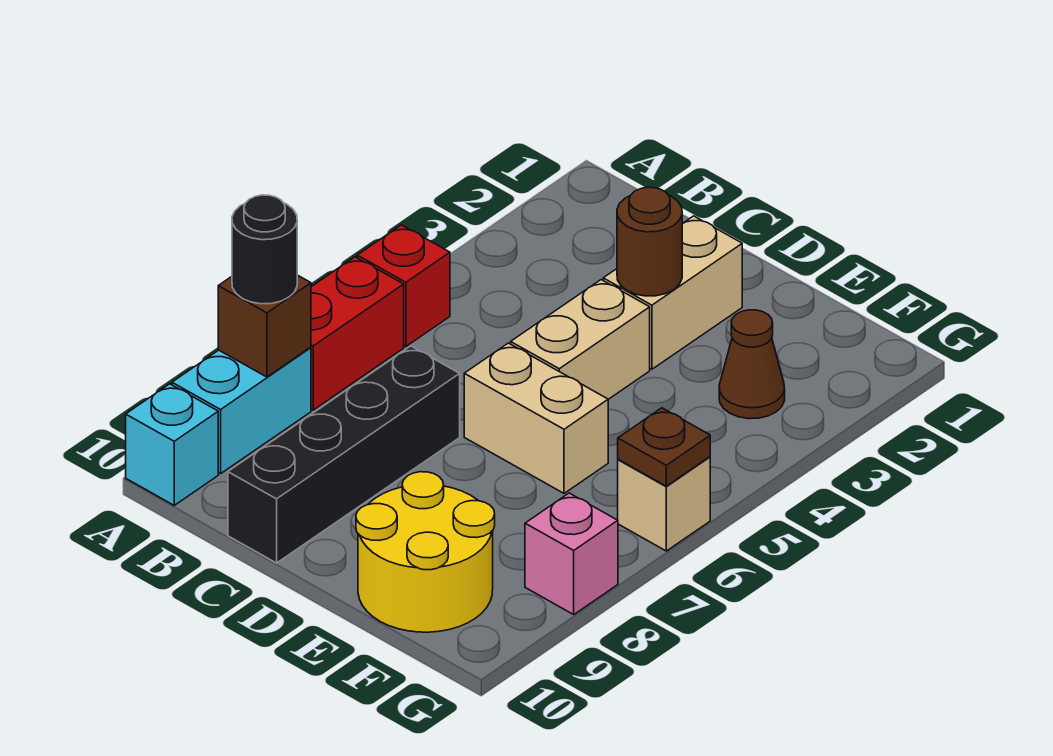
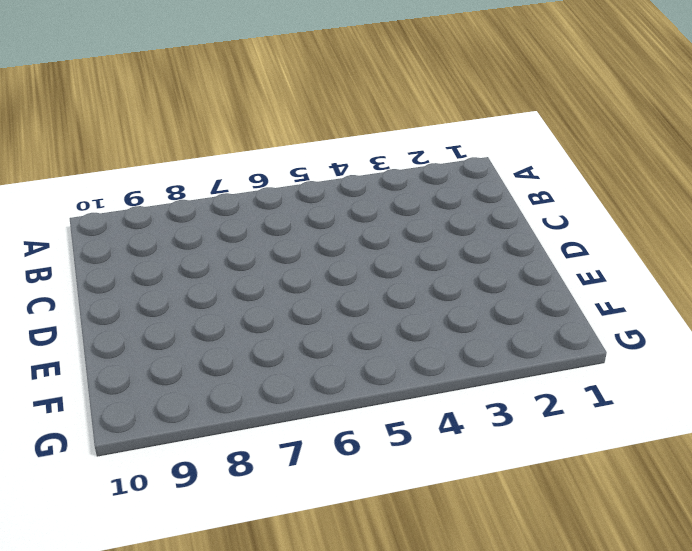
none -> red brick A5 level 1
none -> red brick A6:A7 level 1
none -> cyan brick A8:A9 level 1

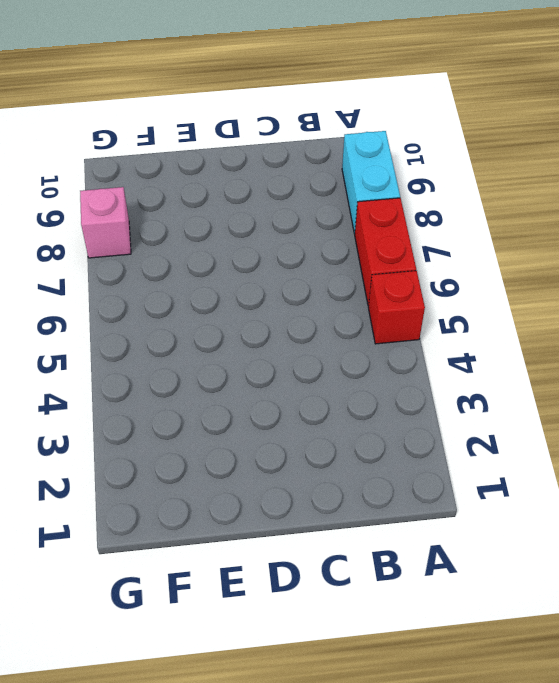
none -> cyan brick A10 level 1
none -> black brick C7:C10 level 1
none -> tan brick D2:D3 level 1

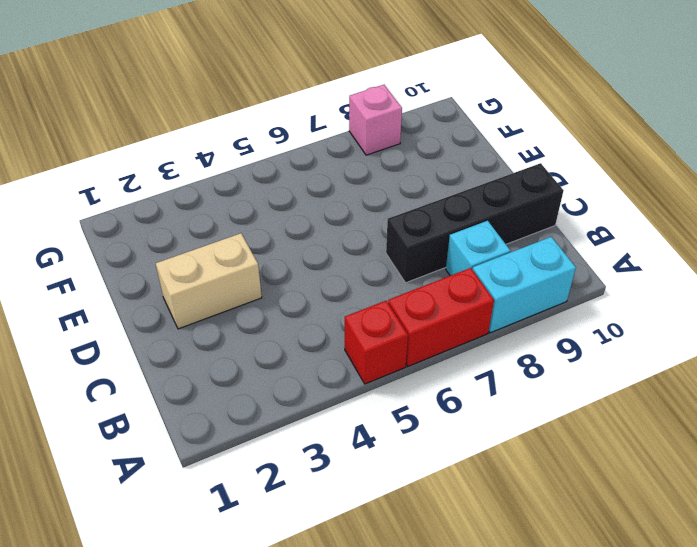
cyan brick B8 level 1 -> cyan brick A10 level 1
none -> tan brick D4:D5 level 1
none -> tan brick D6:E6 level 1
none -> yellow round brick E9:F10 level 1

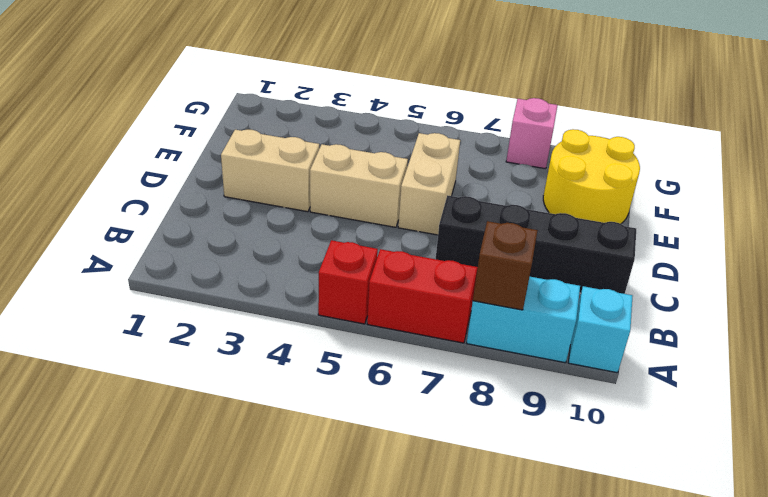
none -> brown cone F3 level 1
none -> tan brick G6 level 1
none -> brown round brick D3 level 2

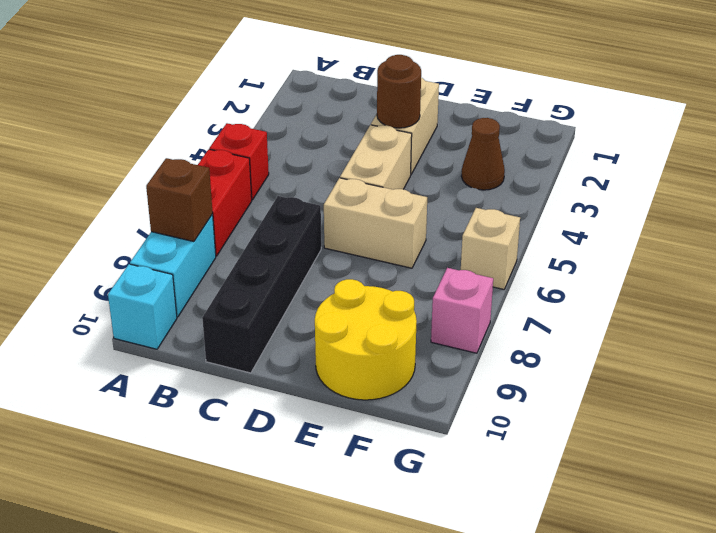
none -> brown plate G6 level 2
none -> black round brick A8 level 3

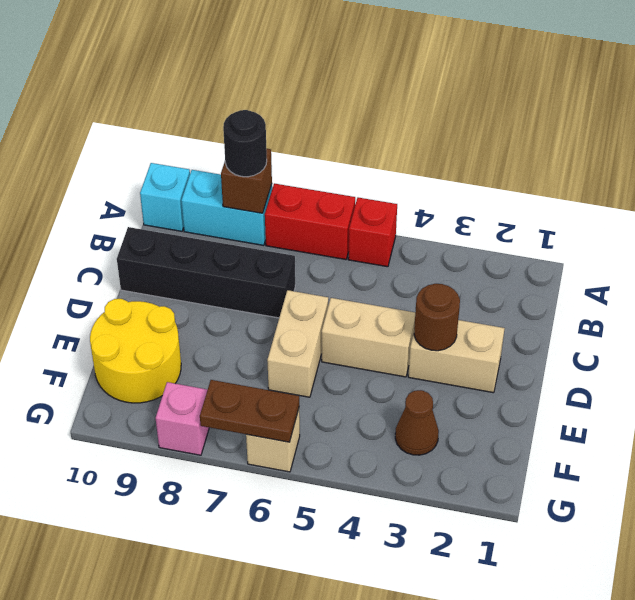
brown plate G6:G7 level 2 -> brown plate G6 level 2

